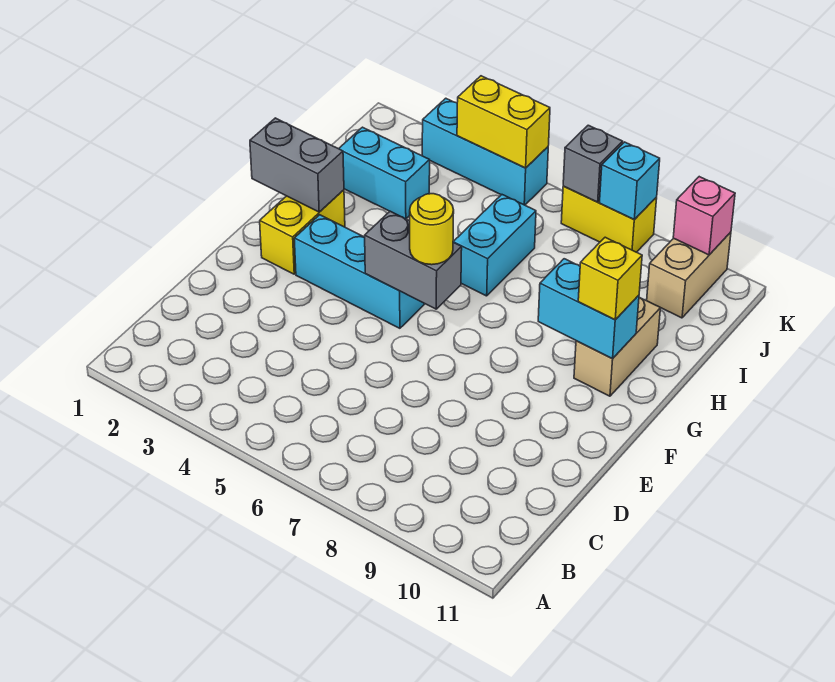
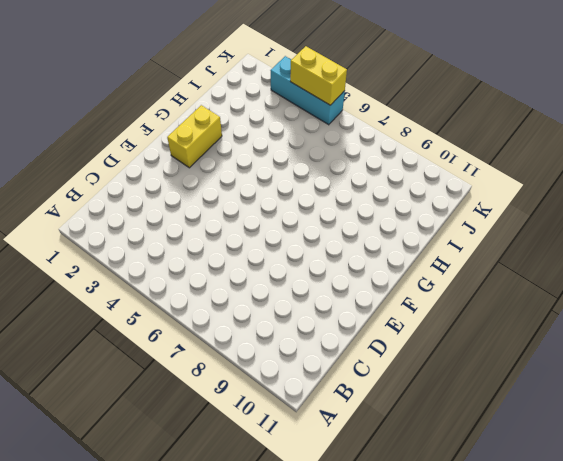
none -> cyan brick F3:F5 level 1
none -> tan brick G10:H10 level 1
none -> cyan brick H6:I6 level 1

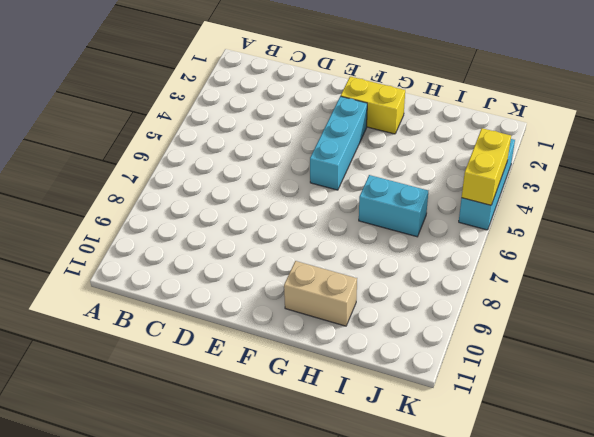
none -> cyan brick I2:I3 level 1
none -> tan brick J10:K10 level 1
none -> yellow brick K7:K8 level 1

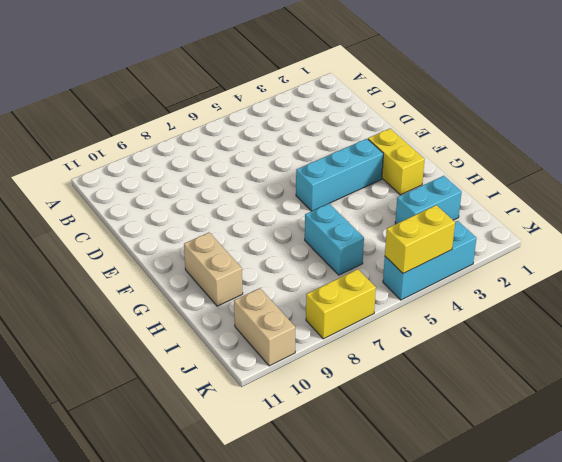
none -> grey brick F5:F6 level 2
none -> grey brick G1:G2 level 2
none -> cyan brick G9:G10 level 2

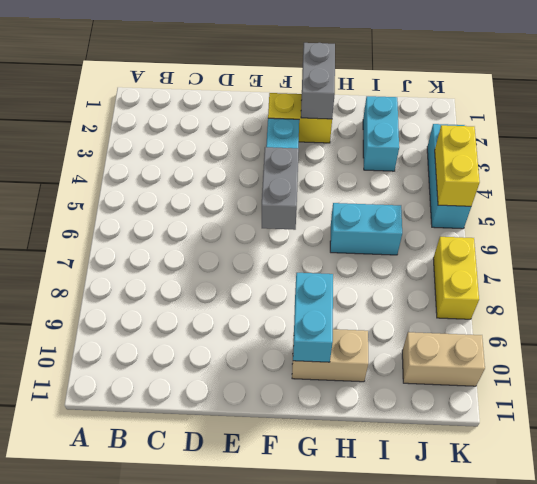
none -> grey brick K7 level 2
none -> cyan brick K8 level 2
none -> pink brick K10 level 2

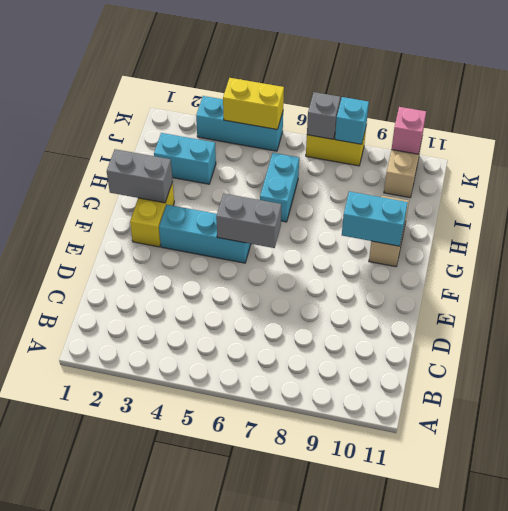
none -> yellow round brick F6 level 3
none -> yellow brick G10 level 3

